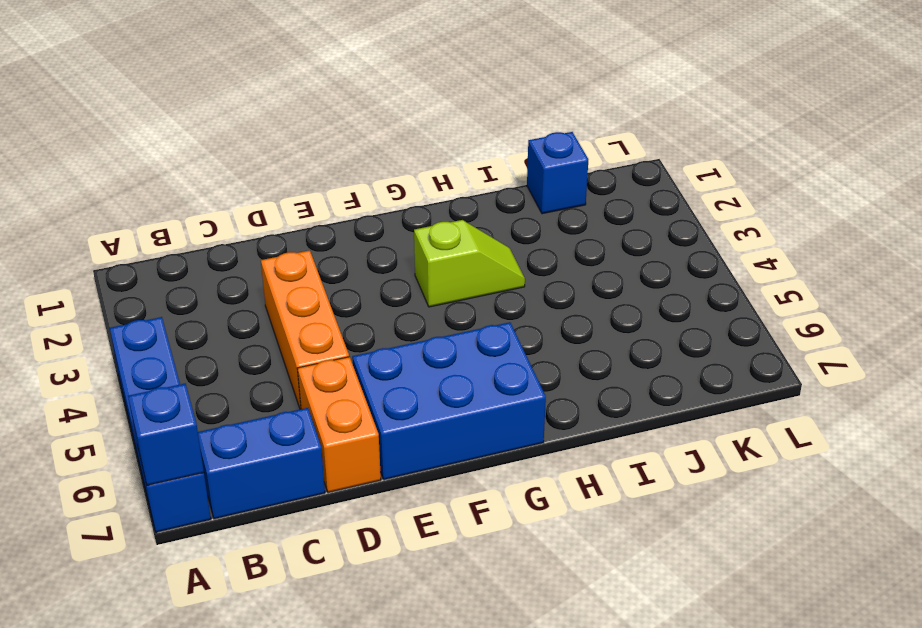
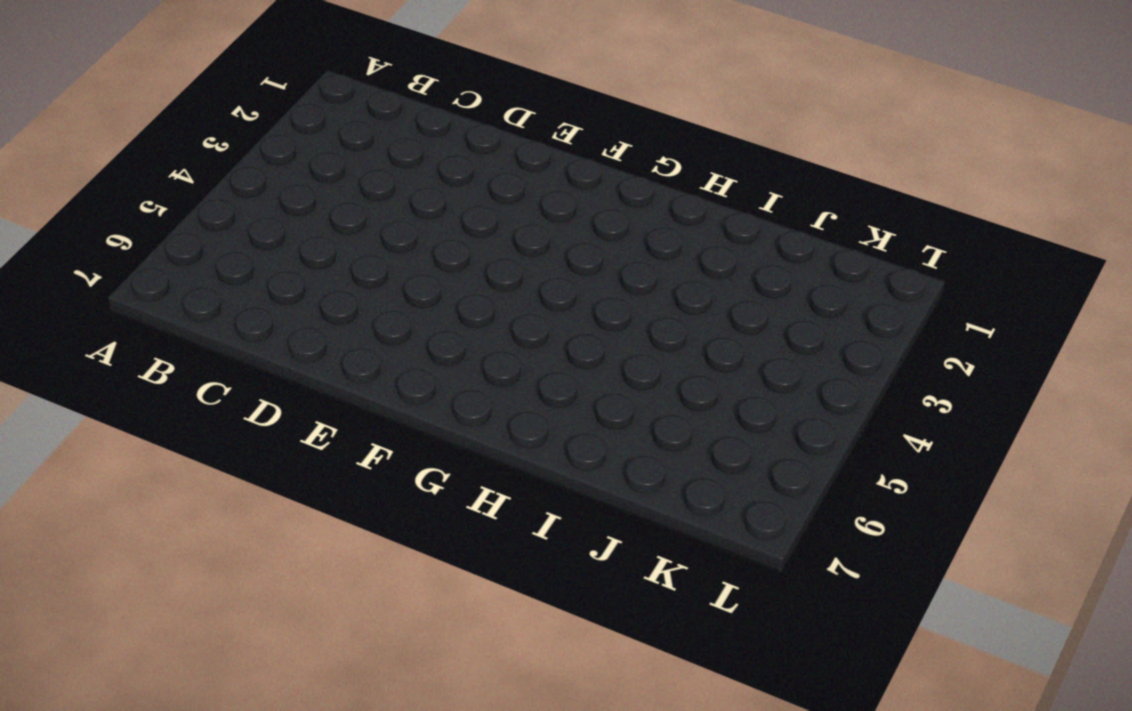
none -> blue brick A4:A7 level 1
none -> blue brick B7:C7 level 1

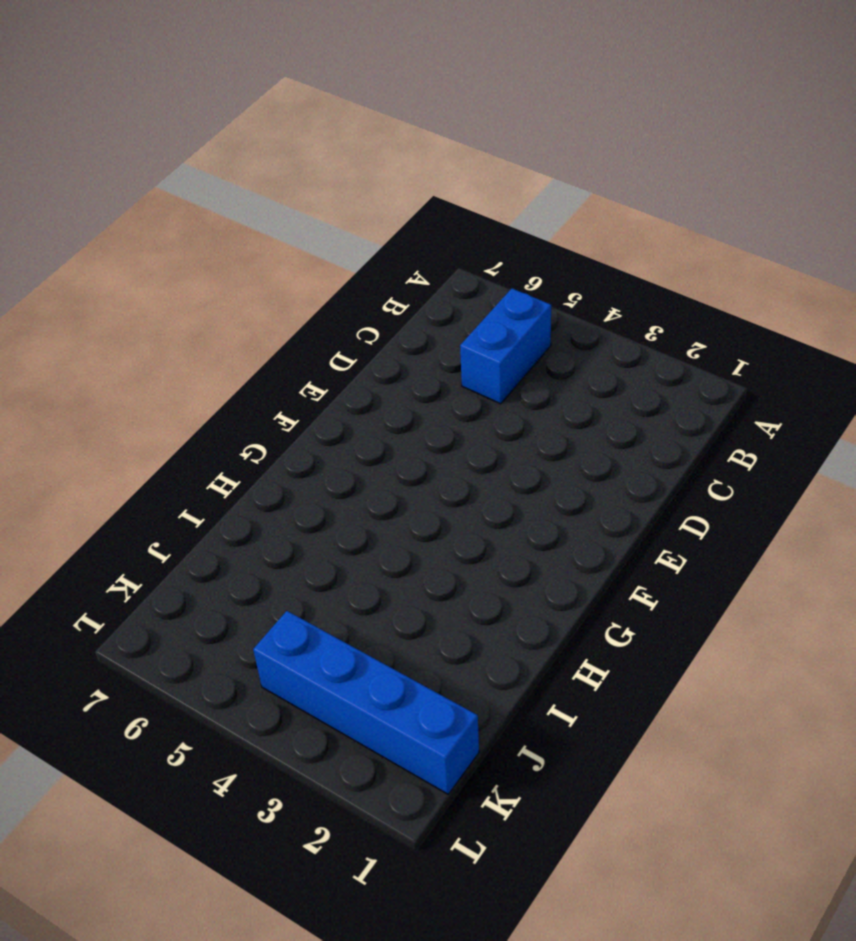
blue brick B5:C5 level 1 -> blue brick B7:C7 level 1
blue brick K1:K4 level 1 -> blue brick A4:A7 level 1
none -> orange brick D3:D5 level 1
none -> orange brick D6:D7 level 1

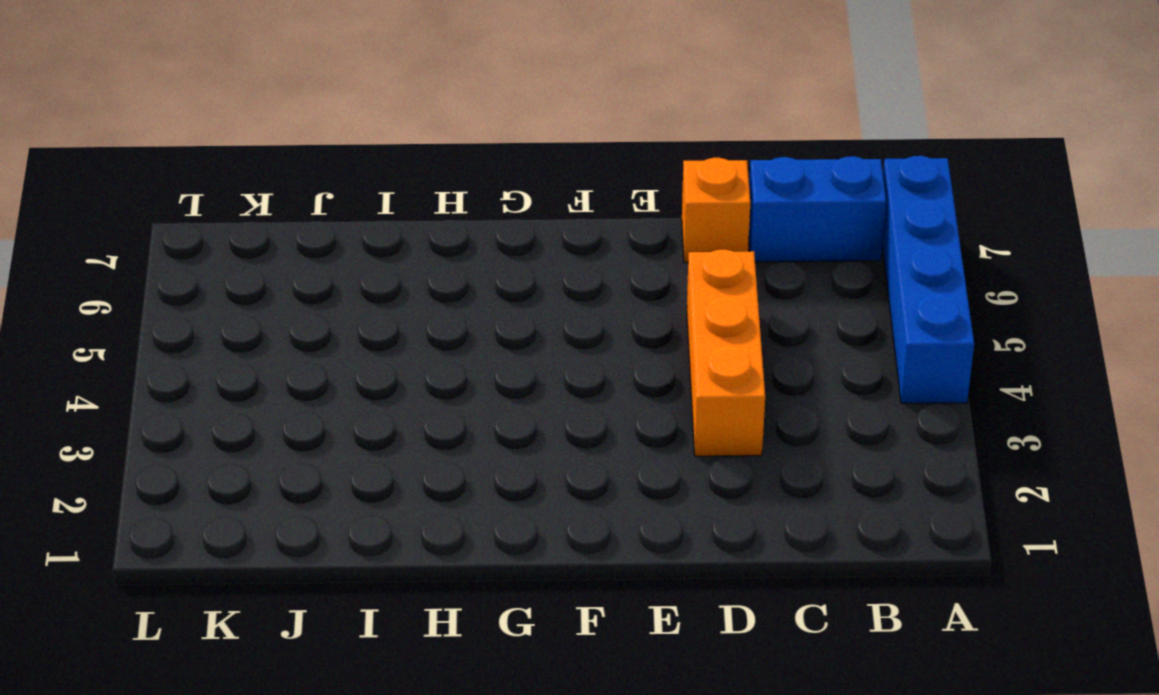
orange brick D7 level 1 -> orange brick D6:D7 level 1
none -> blue brick E6:G7 level 1
none -> lime slope G3:H3 level 1 top G

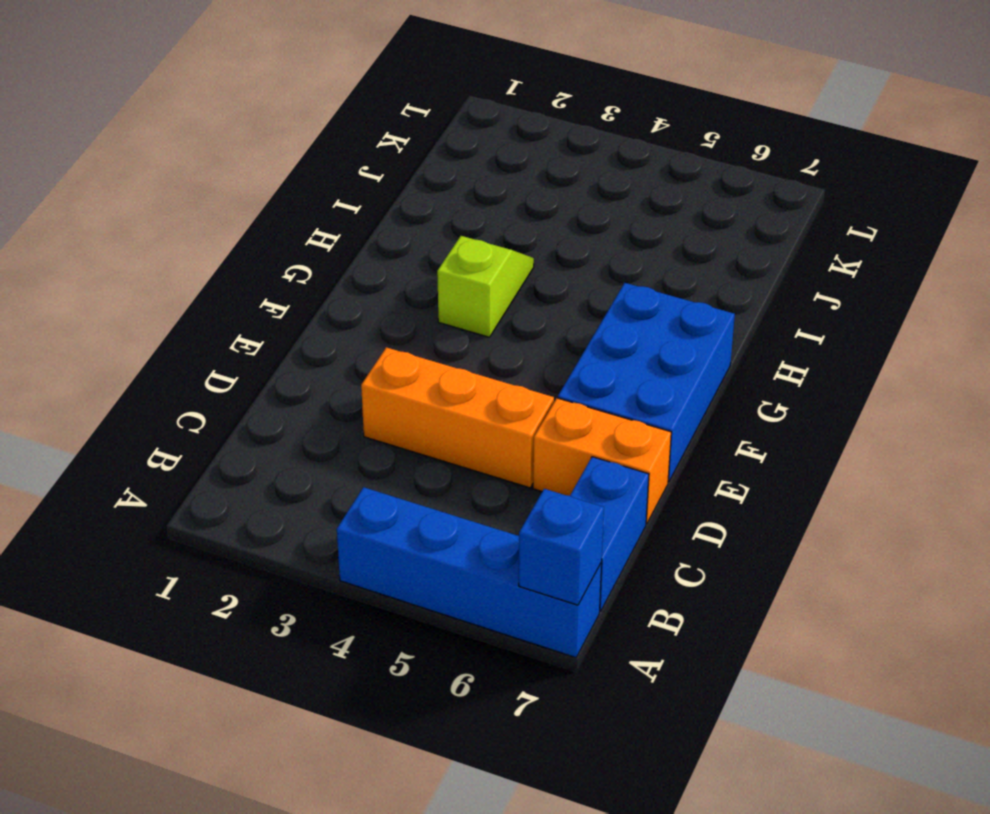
none -> blue brick J1 level 1

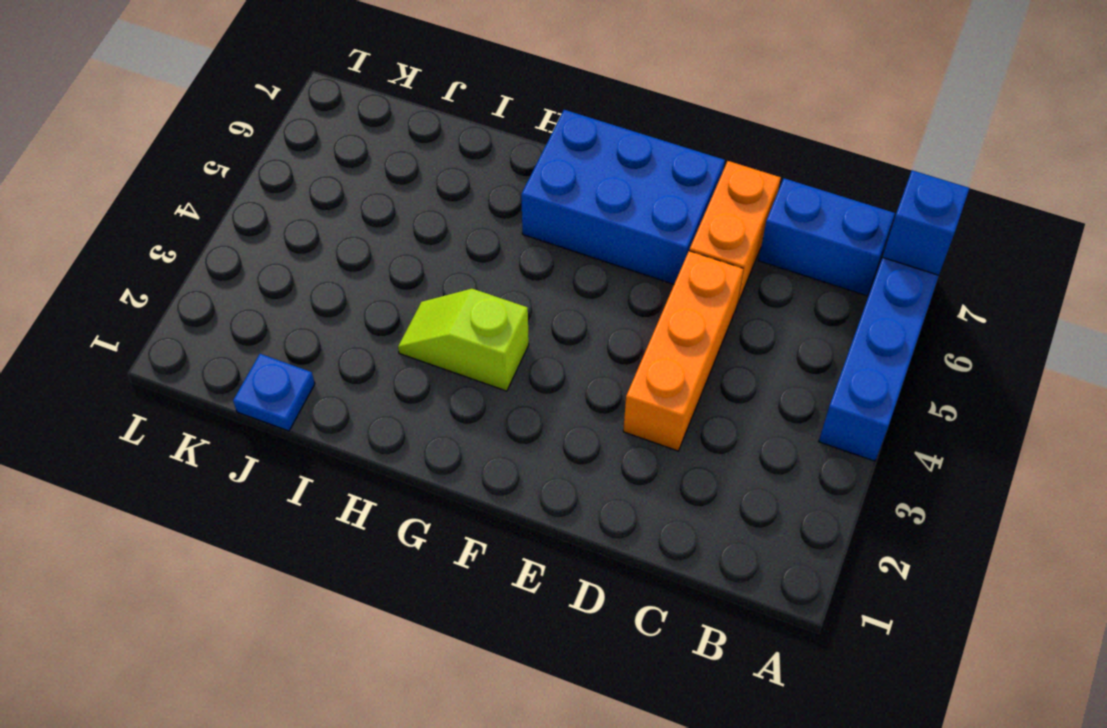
blue plate J1 level 1 -> blue brick J1 level 1

